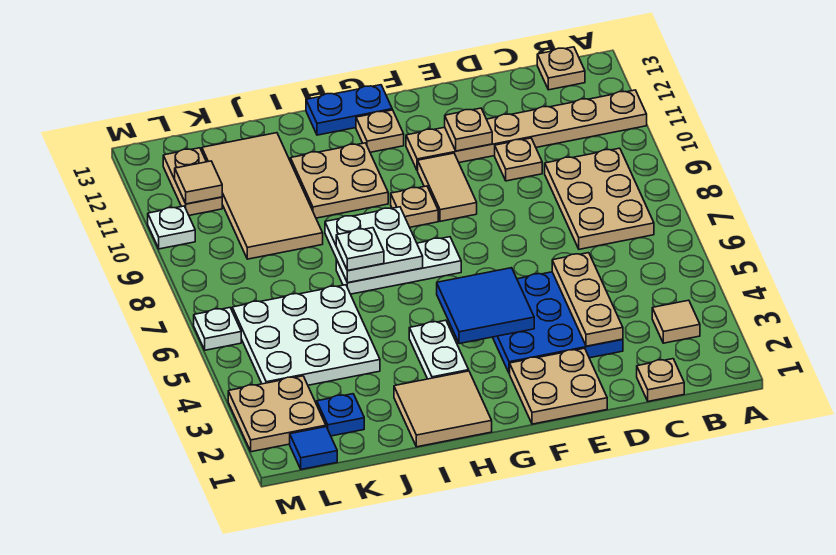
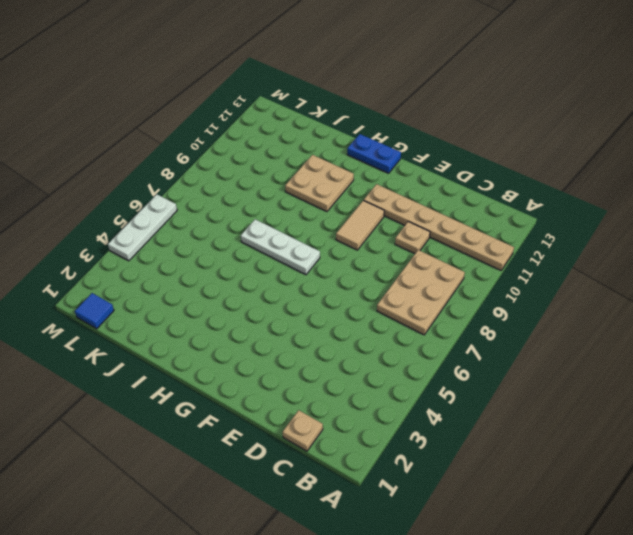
white plate M4:M6 level 1 -> white plate M6 level 1
none -> tan tile B3 level 1
none -> tan plate B13 level 1
none -> blue plate D3:F5 level 1
none -> tan plate E1:F2 level 1

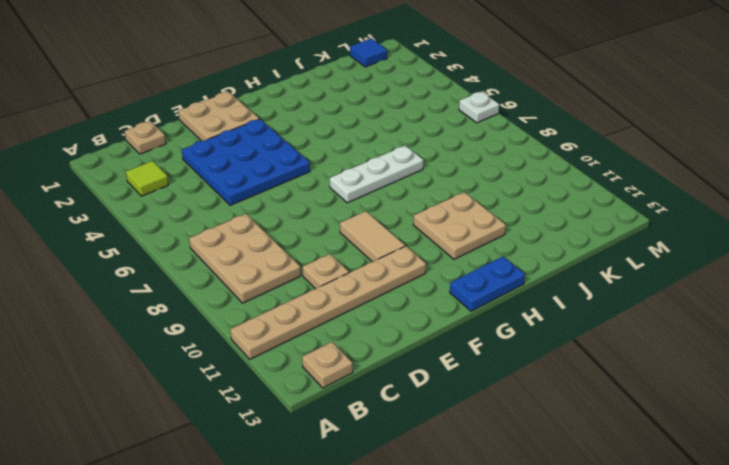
lime tile B3 level 1 -> tan tile B3 level 1
none -> tan plate G9 level 1
none -> tan plate G12 level 1
none -> tan tile H1:I2 level 1
none -> white plate H3:H4 level 1

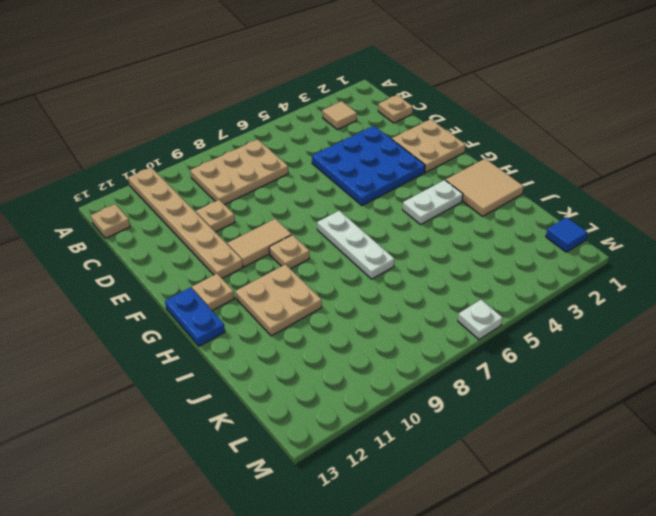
none -> white plate J4:L6 level 1
none -> tan tile J9:K12 level 1
none -> blue plate K2 level 1
none -> tan plate L2:M3 level 1

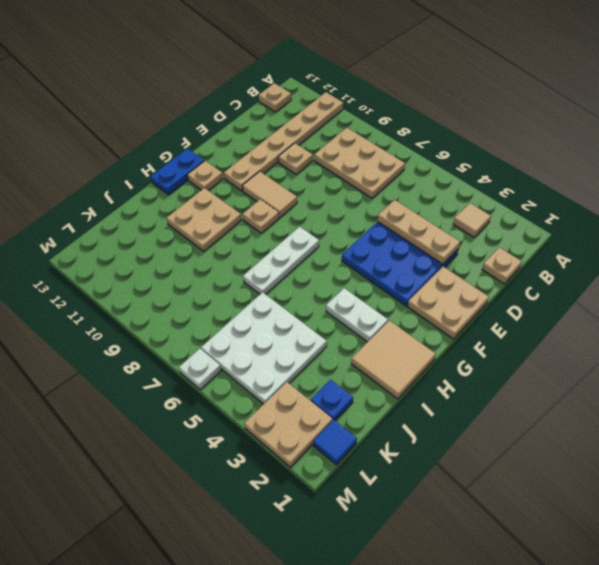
none -> tan tile J9:K12 level 1
none -> tan plate L11:L12 level 1
none -> white plate M10 level 1
none -> tan plate E11 level 2

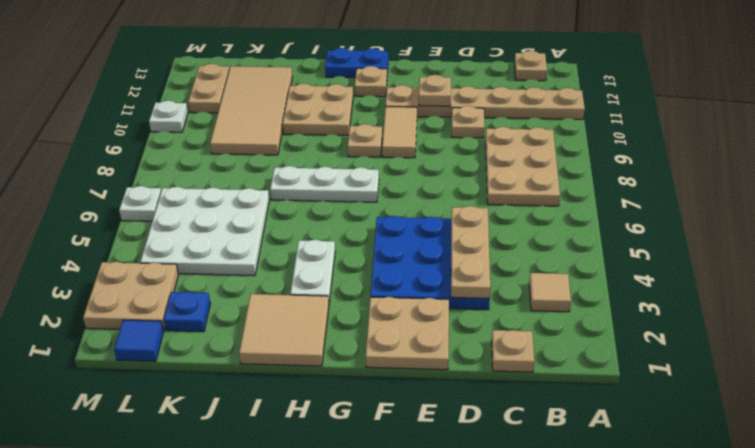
none -> blue tile F4:G5 level 2
none -> white plate H7:I8 level 2
none -> tan tile L11 level 2
none -> white plate I7 level 3

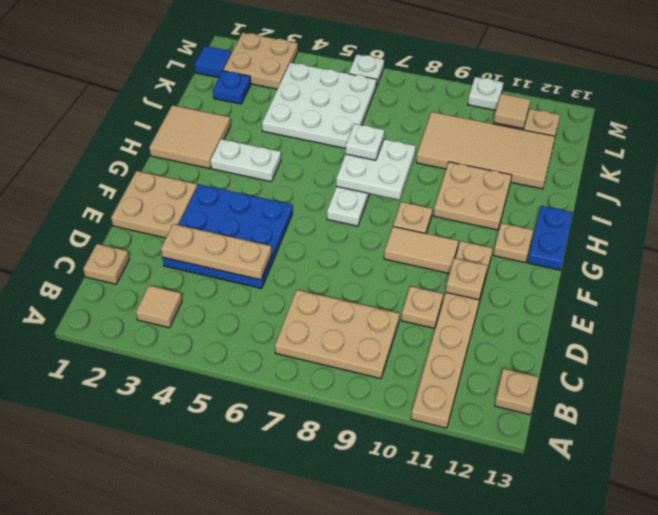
none -> blue tile F4:G5 level 2

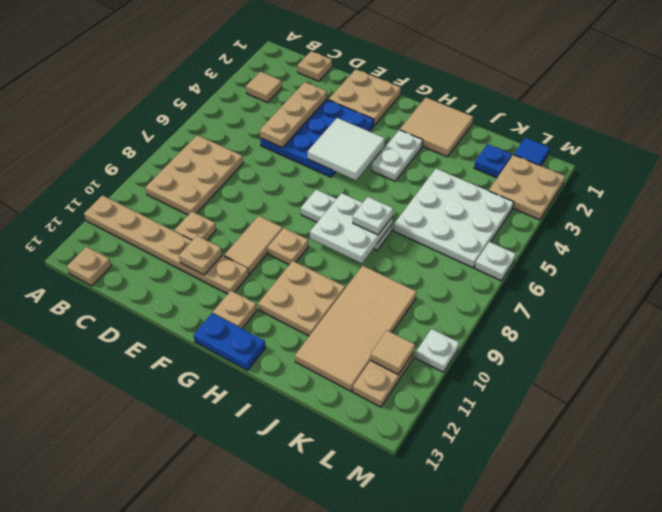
white tile F4:G5 level 2 -> blue tile F4:G5 level 2

